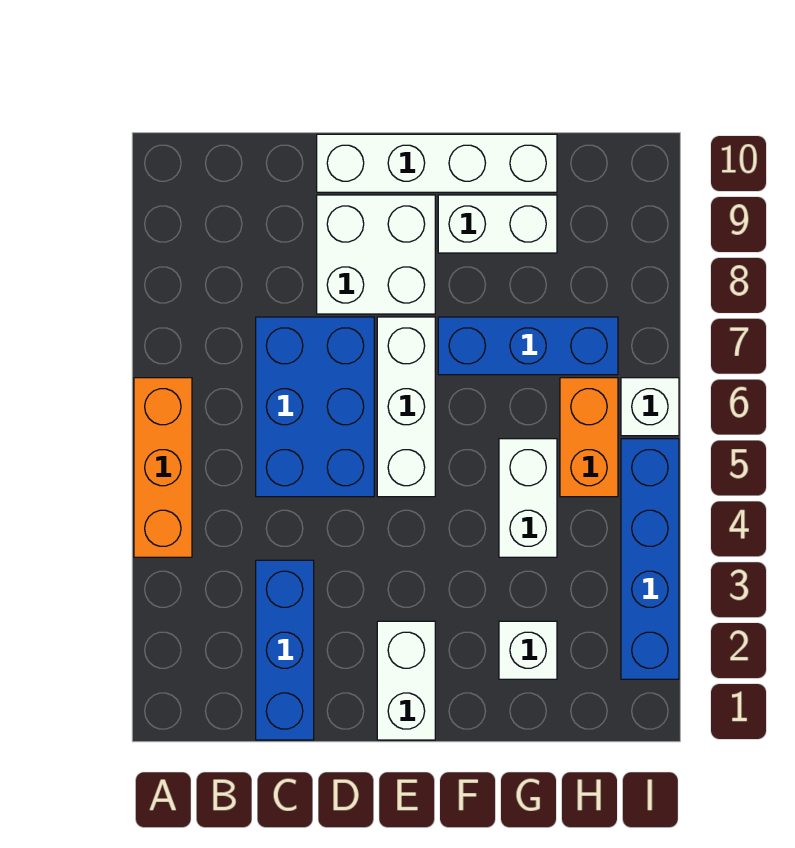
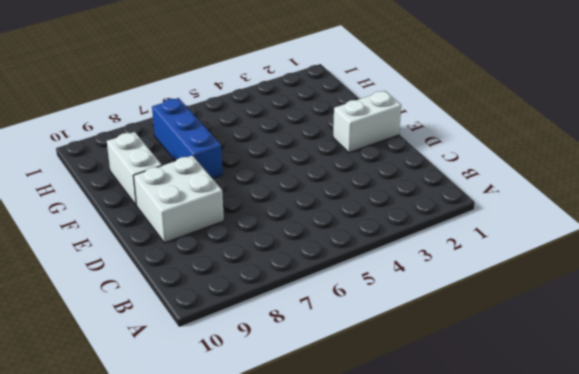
none -> orange brick A4:A6 level 1
none -> blue brick C1:C3 level 1
none -> blue brick C5:D7 level 1

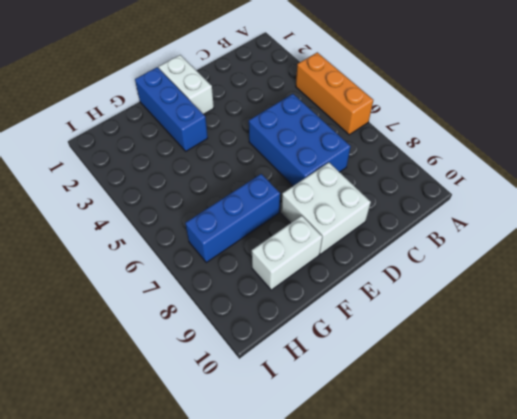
blue brick F1:F3 level 1 -> blue brick C1:C3 level 1
none -> white brick D10:G10 level 1
none -> white brick E5:E7 level 1
none -> white brick G2 level 1

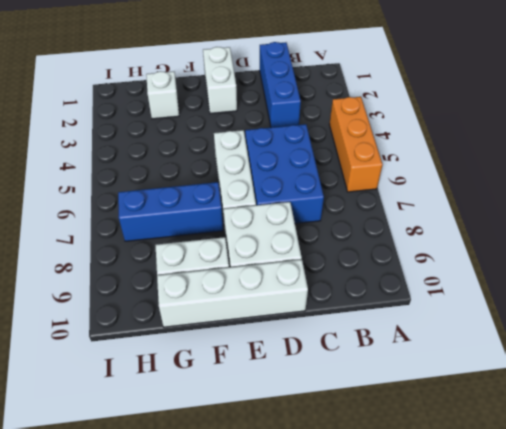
none -> white brick G4:G5 level 1
none -> orange brick H5:H6 level 1
none -> blue brick I2:I5 level 1

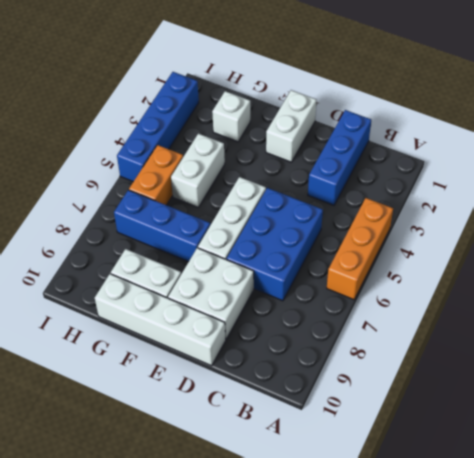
none -> white brick I6 level 1

